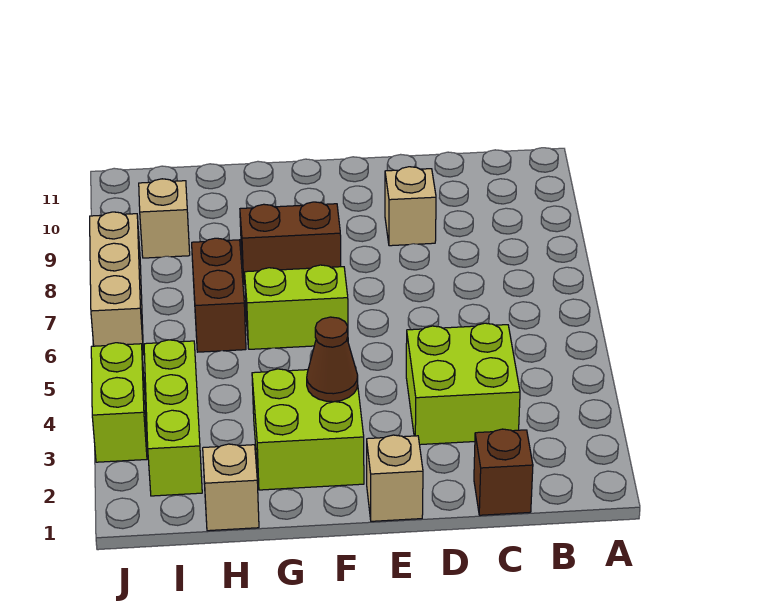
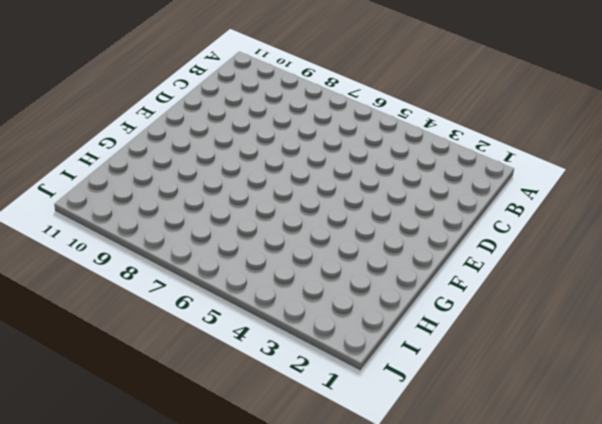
none -> brown brick C1 level 1
none -> lime brick C3:D4 level 1
none -> tan brick D9 level 1

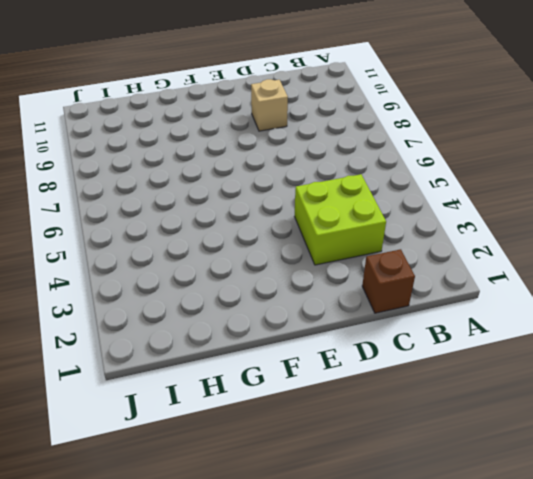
none -> tan brick E1 level 1
none -> lime brick F2:G3 level 1
none -> lime brick F6:G6 level 1

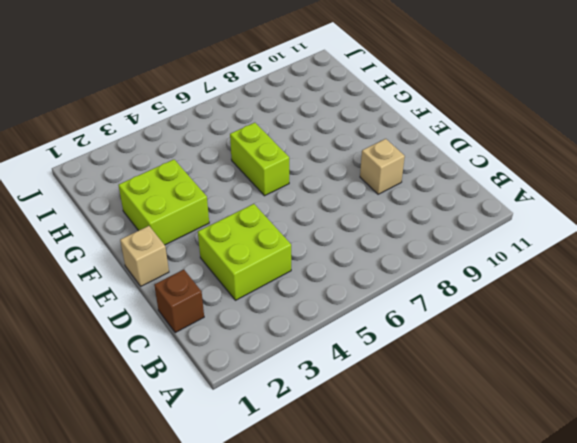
none -> brown brick F8:G8 level 1
none -> tan brick H1 level 1
none -> brown brick H6:H7 level 1

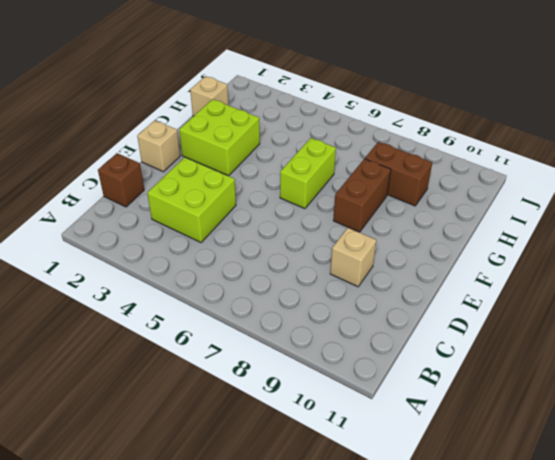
brown brick H8:H9 level 1 -> brown brick H6:H7 level 1
none -> lime brick I2:I4 level 1
none -> tan brick I9 level 1
none -> lime brick J3:J4 level 1

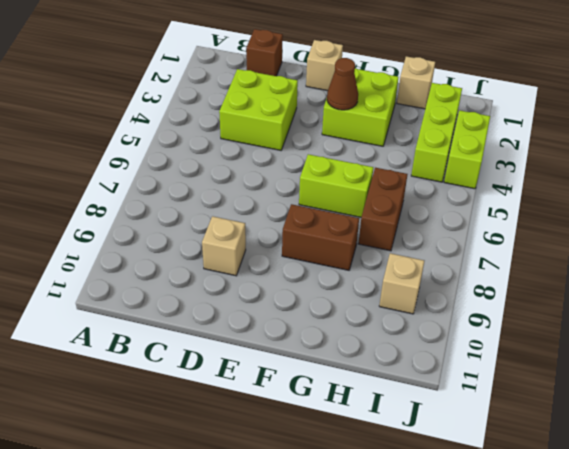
none -> tan brick J6:J8 level 1

